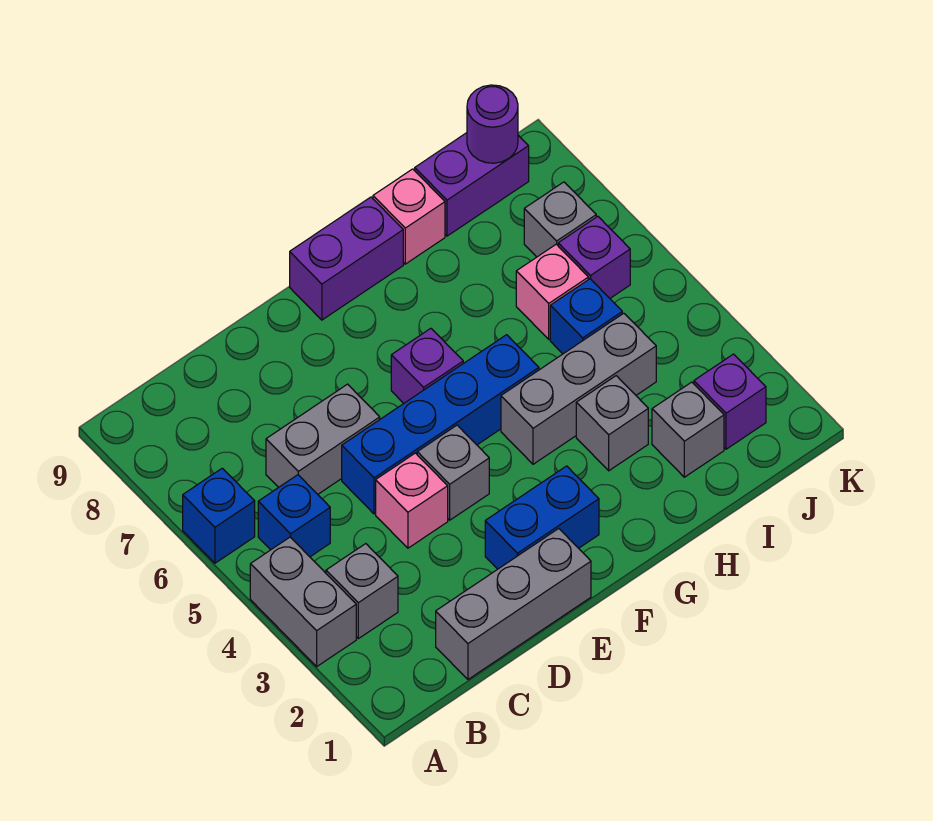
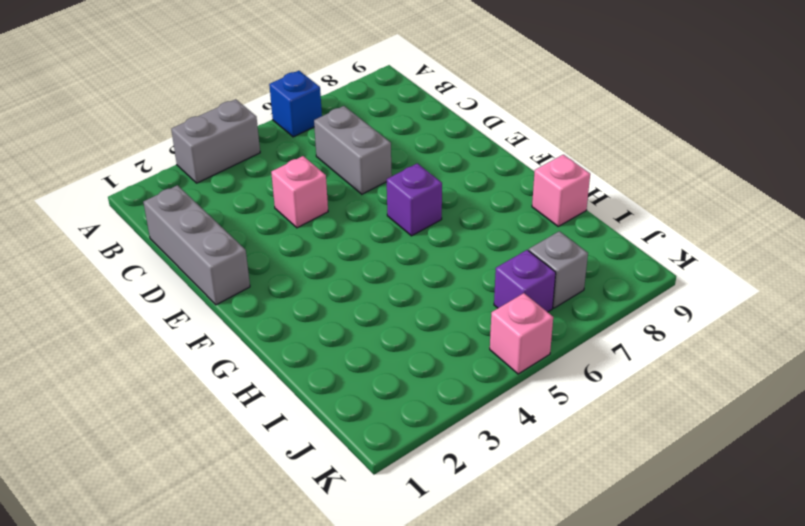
pink brick K5 level 1 -> pink brick I6 level 1
none -> grey brick B3 level 1
none -> blue brick B5 level 1
none -> blue brick D5:G5 level 1

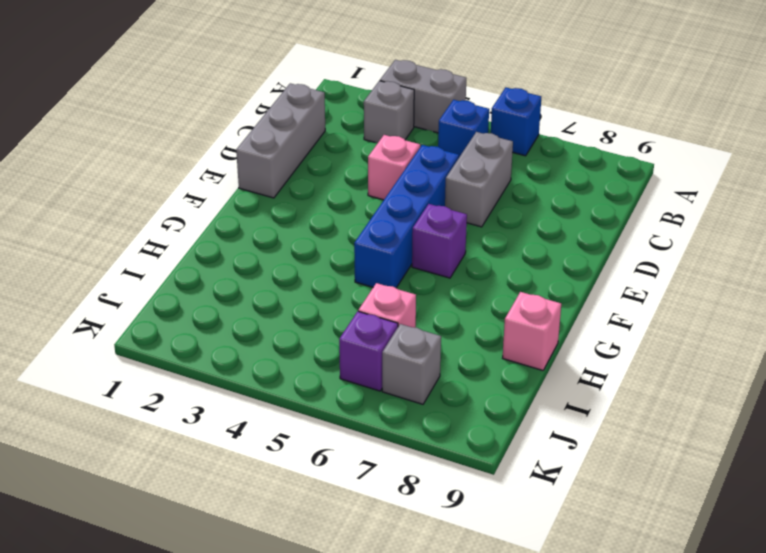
none -> blue brick E2:F2 level 1
none -> grey brick E4 level 1
none -> purple brick F9:G9 level 1

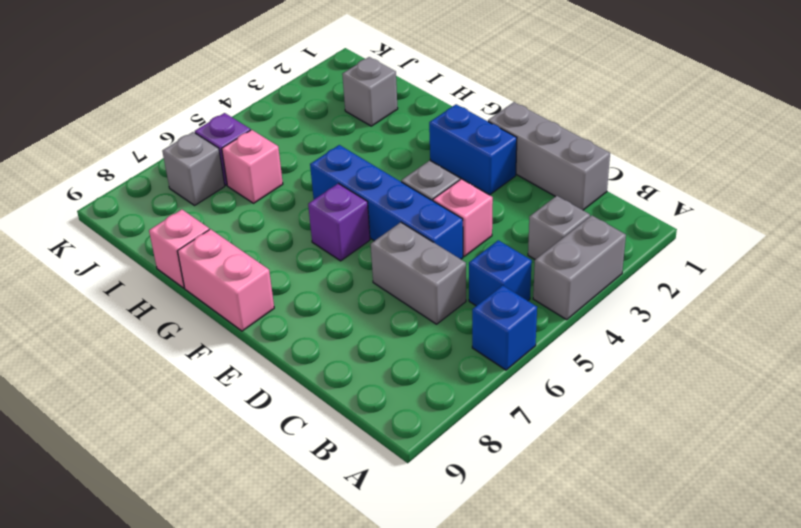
pink brick F9:G9 level 1 -> purple brick F9:G9 level 1
none -> grey brick G4:I4 level 1
none -> grey brick H3 level 1
none -> blue brick I5 level 1

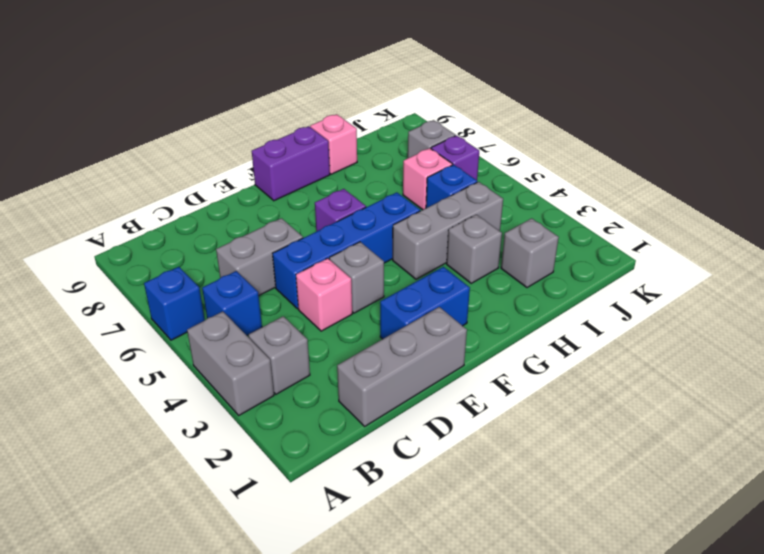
none -> purple brick I9:J9 level 1
none -> purple brick J2 level 1
none -> purple round brick J9 level 2

